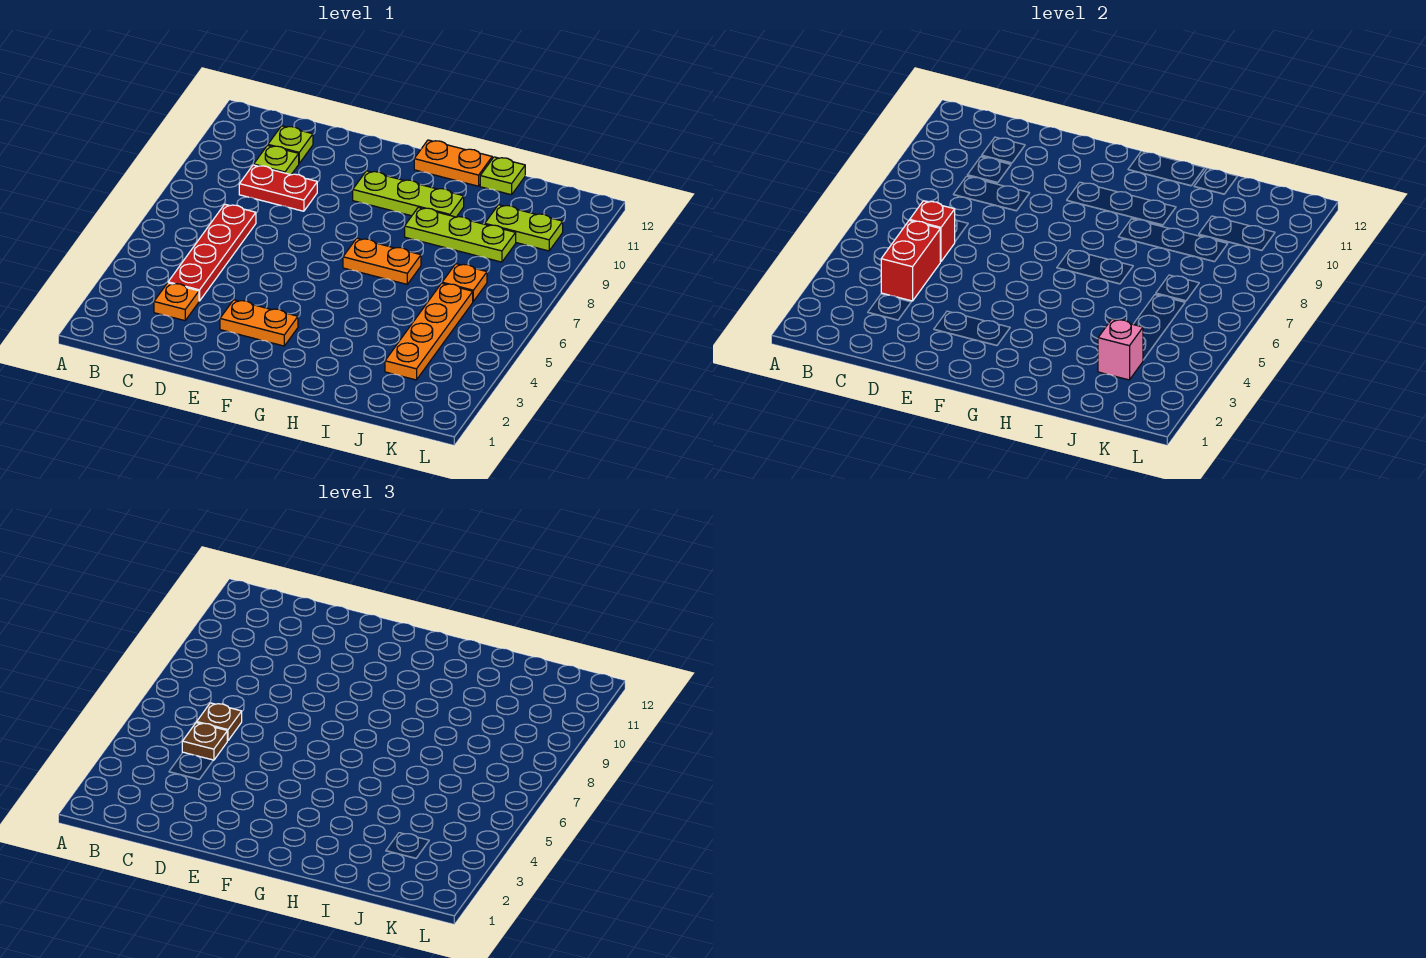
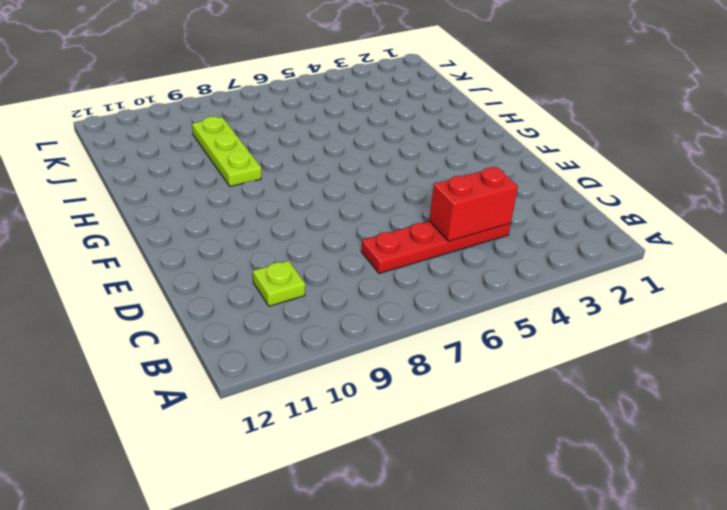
none -> orange plate C3 level 1
none -> red plate C9:D9 level 1
none -> lime plate C11 level 1

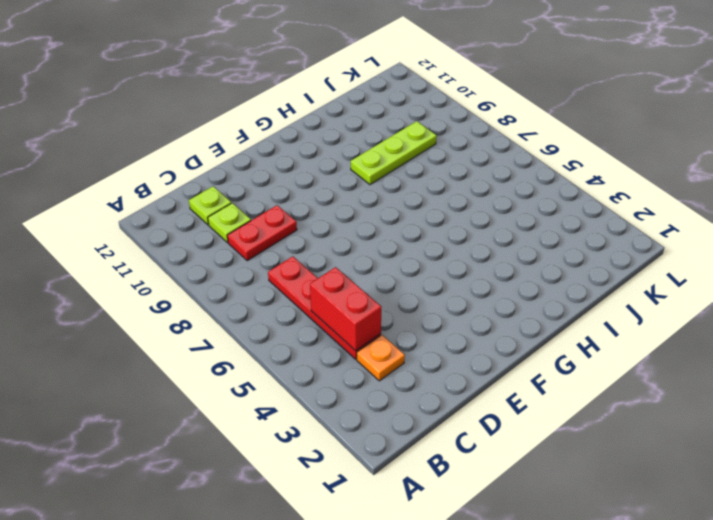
none -> orange plate E3:F3 level 1
none -> lime plate F10:H10 level 1
none -> orange plate G7:H7 level 1

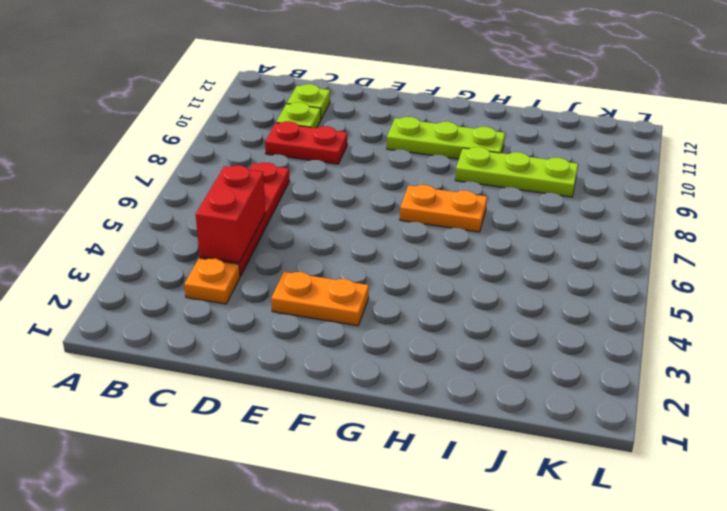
none -> orange plate G12:H12 level 1
none -> lime plate I12 level 1
none -> orange plate J3:J6 level 1

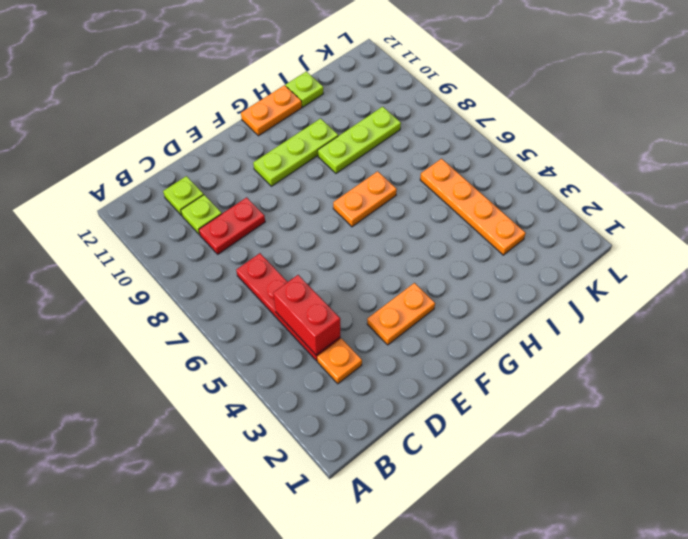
none -> orange plate J7 level 1
none -> lime plate J10:K10 level 1
none -> red brick C6 level 2

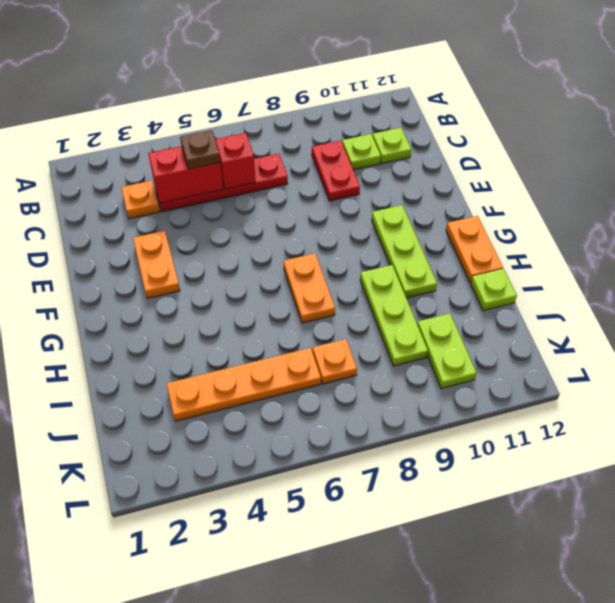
none -> pink brick J3 level 2
none -> brown plate C6 level 3

